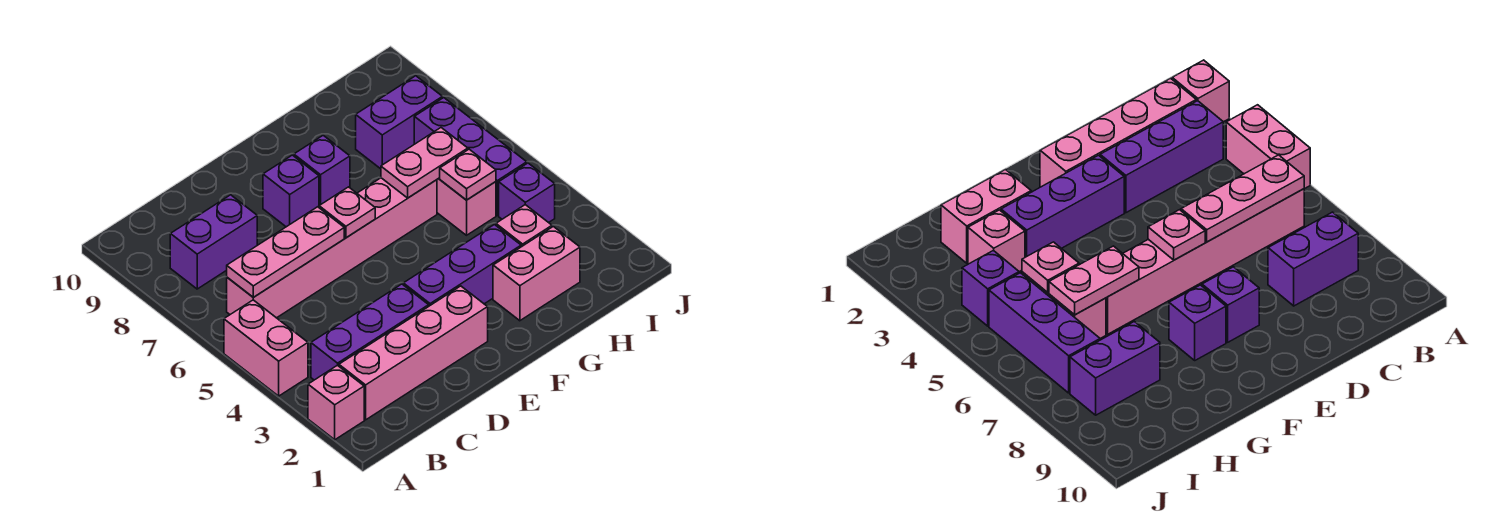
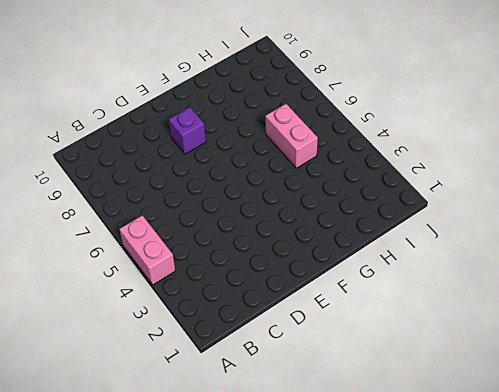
none -> pink brick A2 level 1
none -> pink brick B2:E2 level 1
none -> purple brick B3:D3 level 1

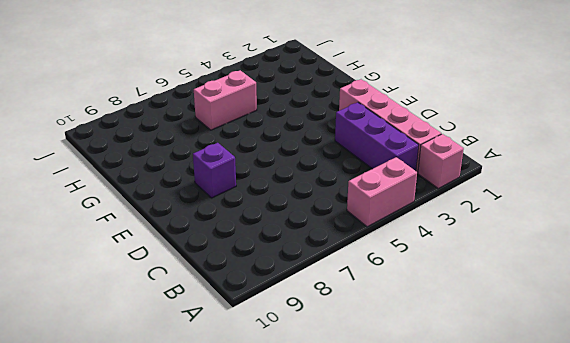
none -> pink brick B6:G6 level 1
none -> purple brick B8:C8 level 1
none -> purple brick E3:G3 level 1

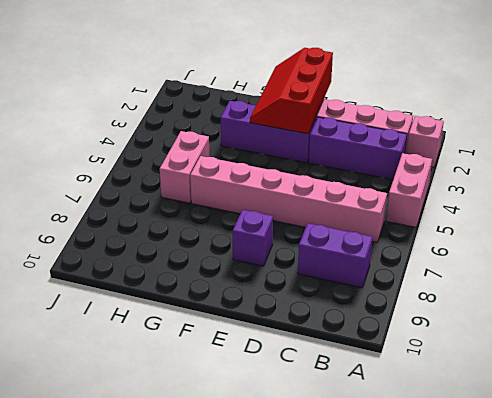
red slope E1:F3 level 2 top E -> none
none -> purple brick F8 level 1
none -> pink brick G2:H2 level 1
none -> pink brick H3 level 1

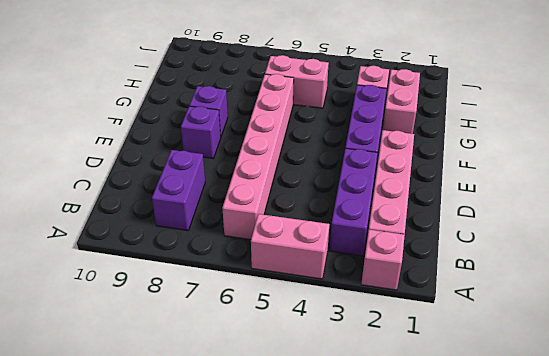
none -> purple brick H8:I8 level 1
none -> purple brick I4 level 1
none -> purple brick I5:I7 level 1

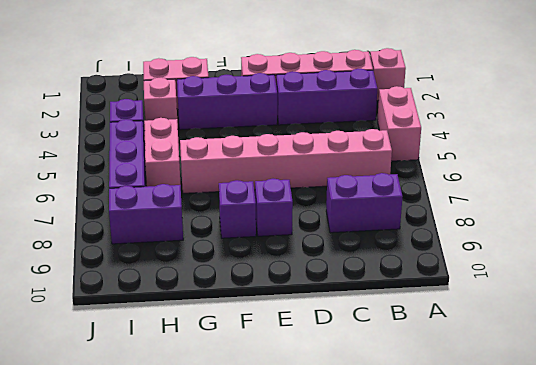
none -> pink plate B6:D6 level 2
none -> pink plate E6 level 2
none -> pink plate G6:H6 level 2

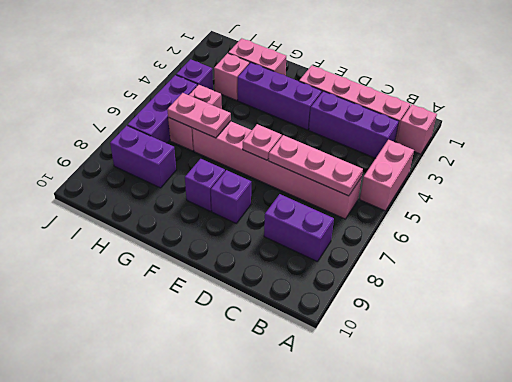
none -> pink plate H5 level 2

